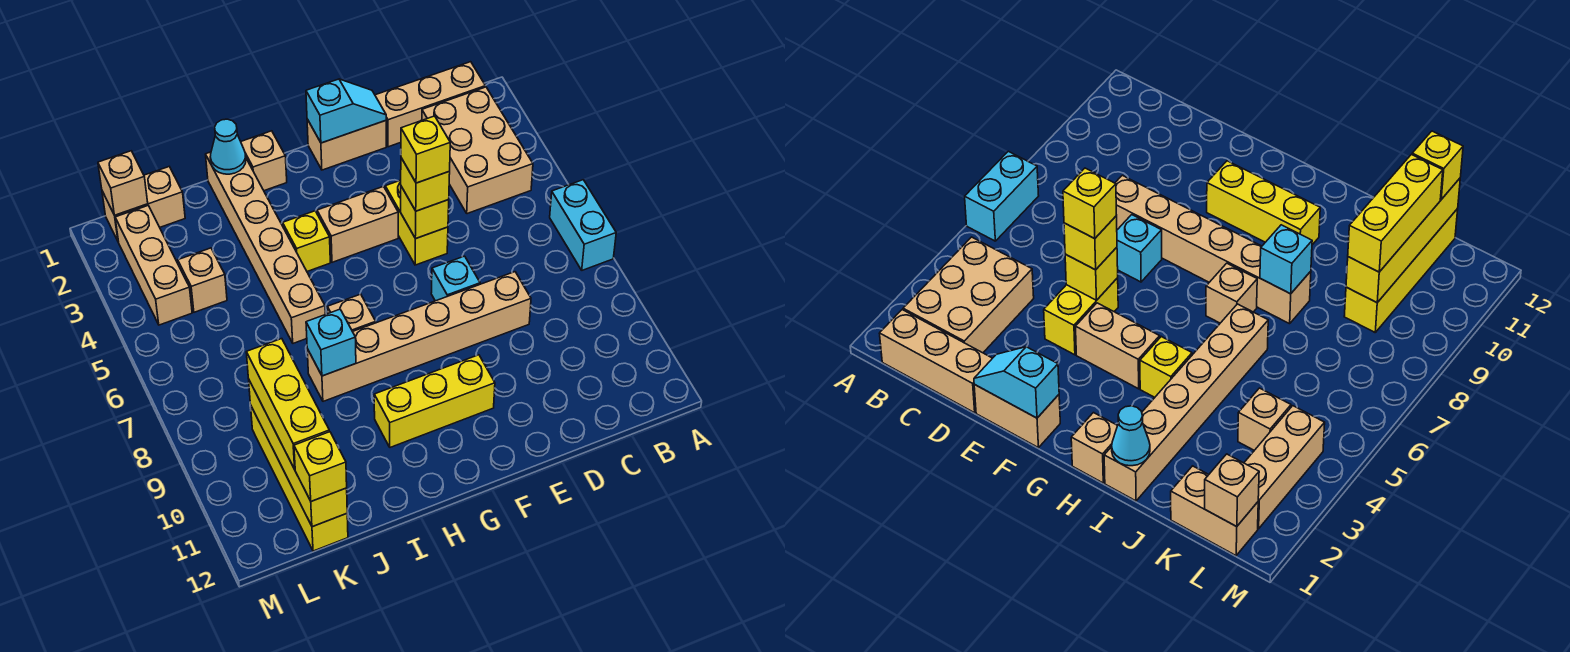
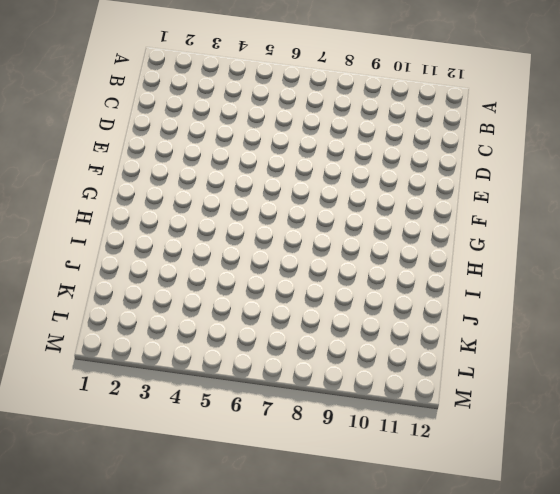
none -> cyan brick A6:A7 level 1
none -> tan brick B1:D1 level 1
none -> tan brick B2:C4 level 1

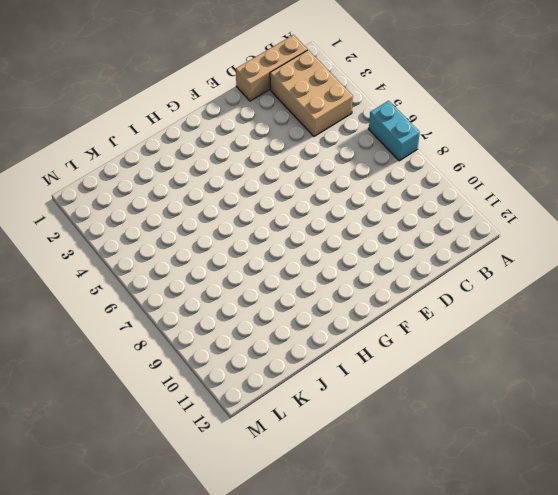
none -> tan brick D8:I8 level 1
none -> tan brick E1:F1 level 1
none -> yellow brick E4:E5 level 1

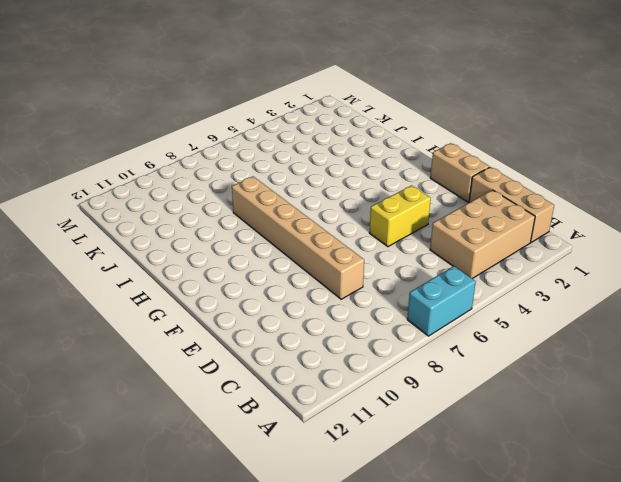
none -> cyan brick E7 level 1
none -> tan brick F4:G4 level 1
none -> yellow brick F10:H10 level 1

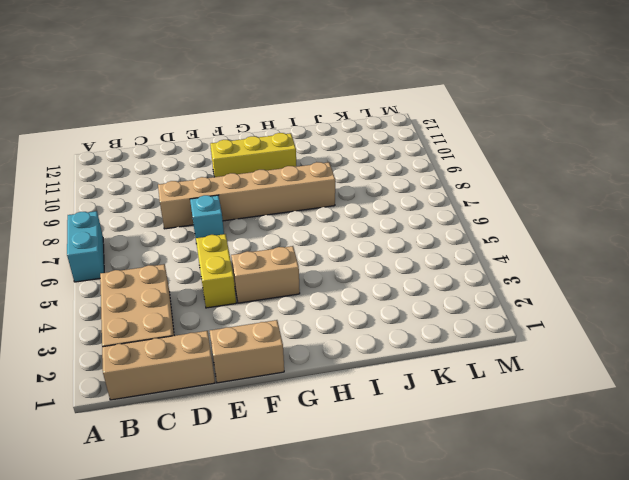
none -> tan brick H1 level 1
none -> yellow brick H4 level 1
none -> tan brick H7 level 1

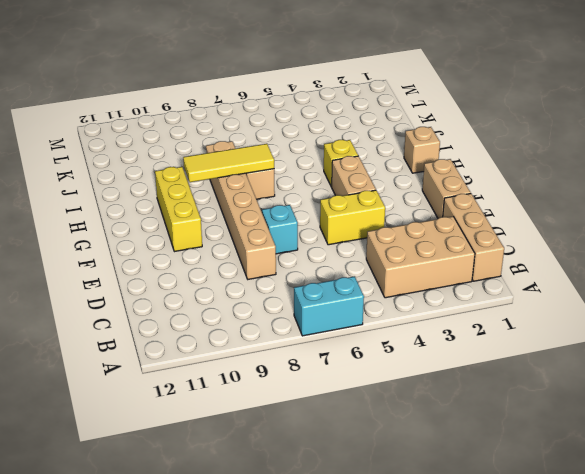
yellow tile H7:H9 level 2 -> none
none -> tan brick I1:I6 level 1
none -> tan brick K1:L1 level 1
none -> tan brick K4 level 1

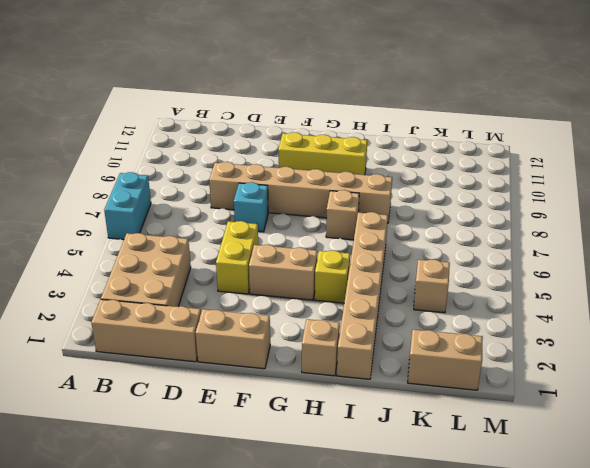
none -> yellow brick K9:K12 level 1
none -> tan brick L2:L4 level 1
none -> cyan slope E1:F1 level 2 top F

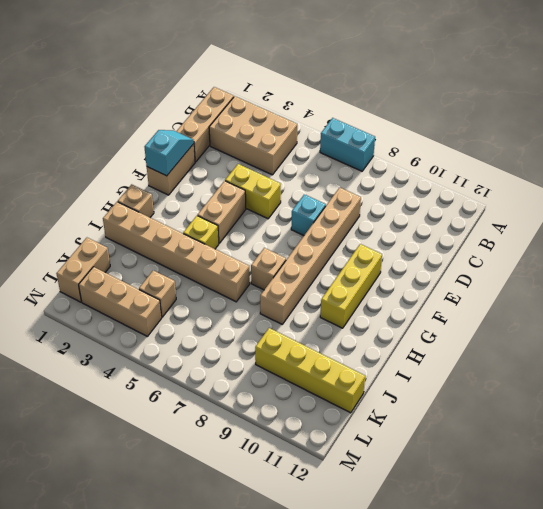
none -> yellow brick E5 level 2
none -> cyan cone I1 level 2
none -> cyan brick I8 level 2

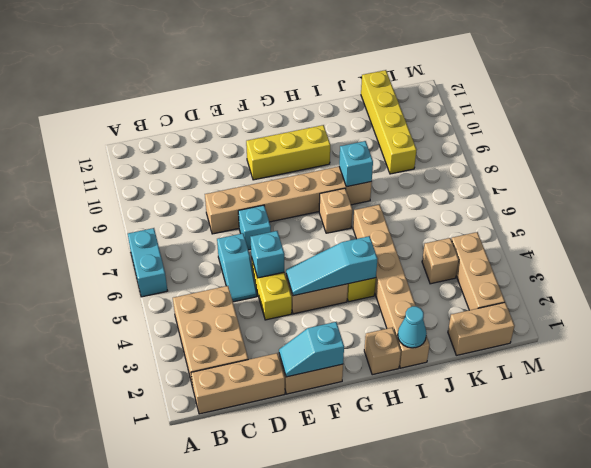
cyan slope D5:D6 level 1 top 6 -> none
cyan brick E5 level 2 -> yellow brick E5 level 2
cyan slope F4:H4 level 2 top H -> none
none -> yellow brick K9:K12 level 2
none -> tan brick L1 level 2
none -> yellow brick E5 level 3

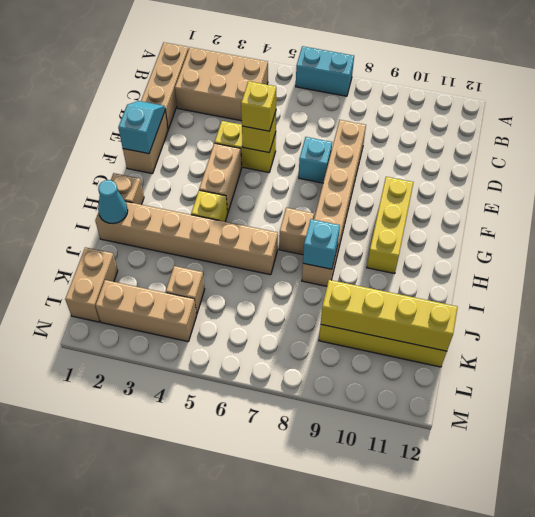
none -> tan brick L1 level 2
none -> yellow brick K9:K11 level 3
none -> yellow brick K12 level 3

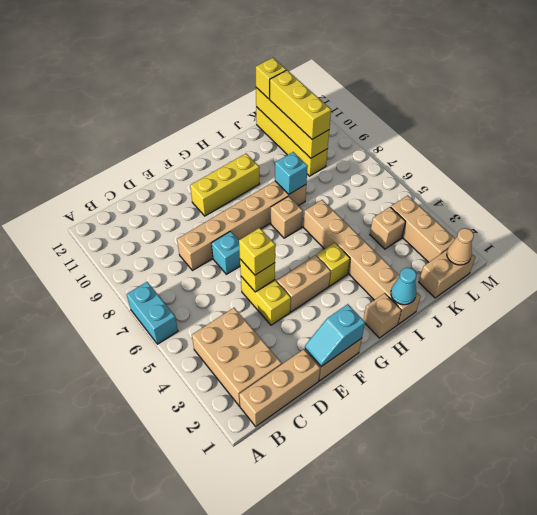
tan cone L1 level 2 -> tan brick L1 level 2
none -> yellow brick E5 level 4

